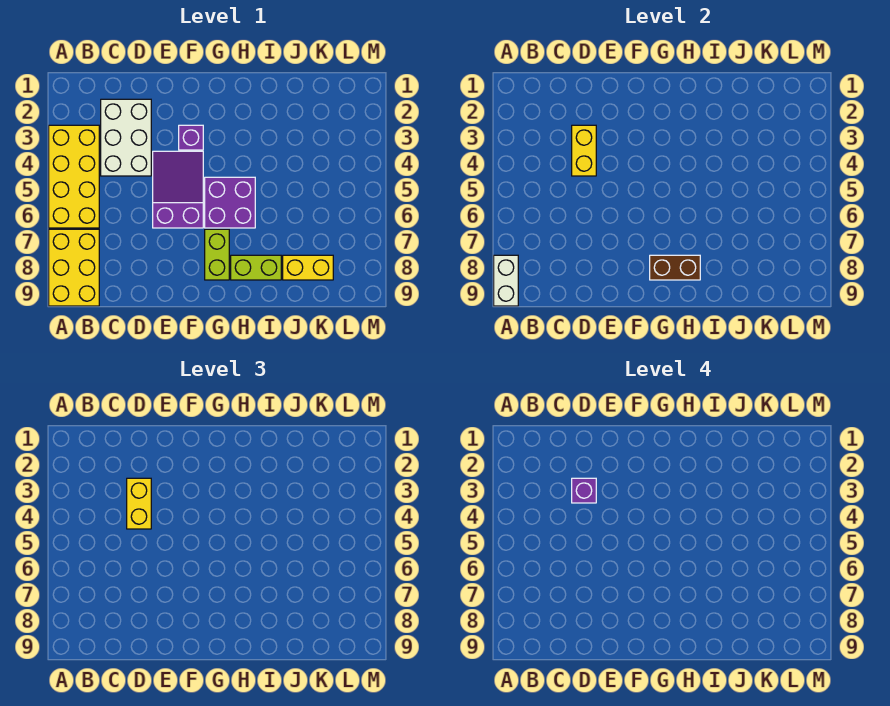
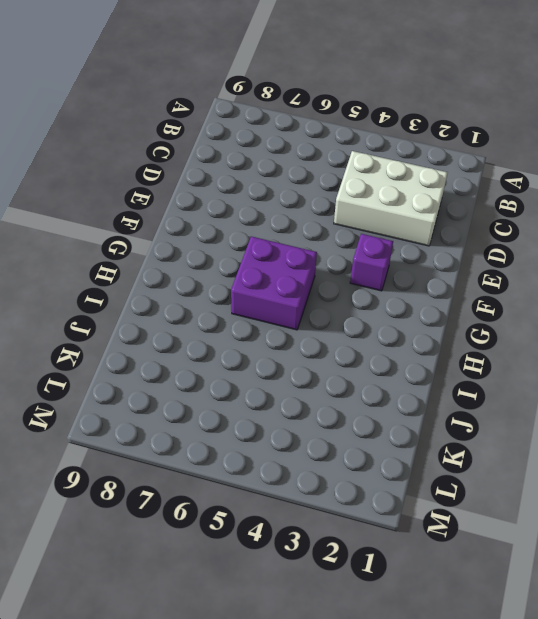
none -> yellow brick A3:B6 level 1
none -> yellow brick A7:B9 level 1
none -> purple slope E4:F6 level 1 top 6

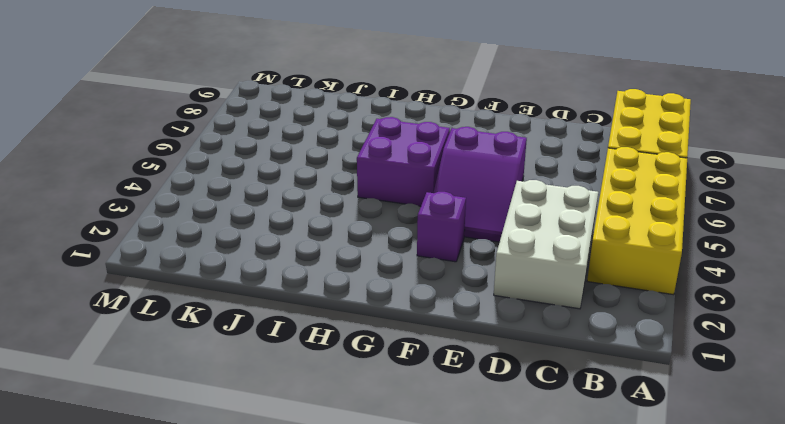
none -> lime brick G7:G8 level 1
none -> lime brick H8:I8 level 1
none -> yellow brick J8:K8 level 1

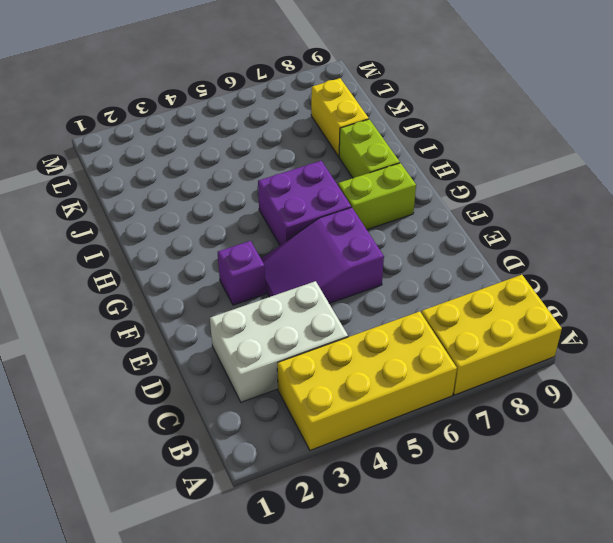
none -> white brick A8:A9 level 2
none -> yellow brick D3:D4 level 2
none -> brown brick G8:H8 level 2

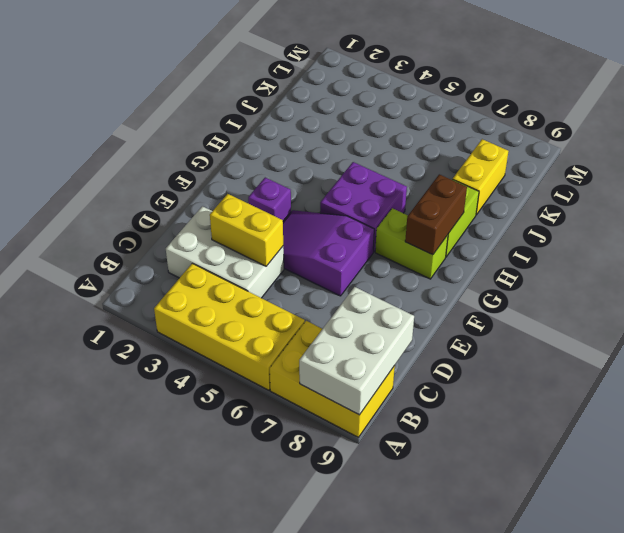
white brick A8:C9 level 2 -> white brick A8:A9 level 2
none -> yellow brick D3:D4 level 3
none -> purple brick D3 level 4

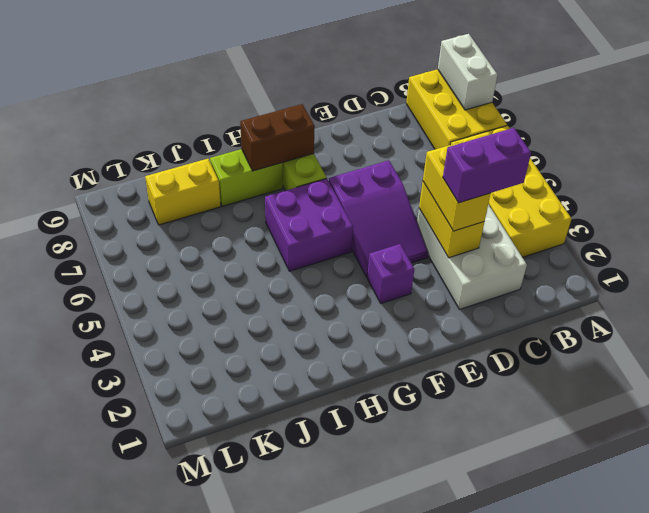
purple brick C3:D3 level 4 -> purple brick D3 level 4

